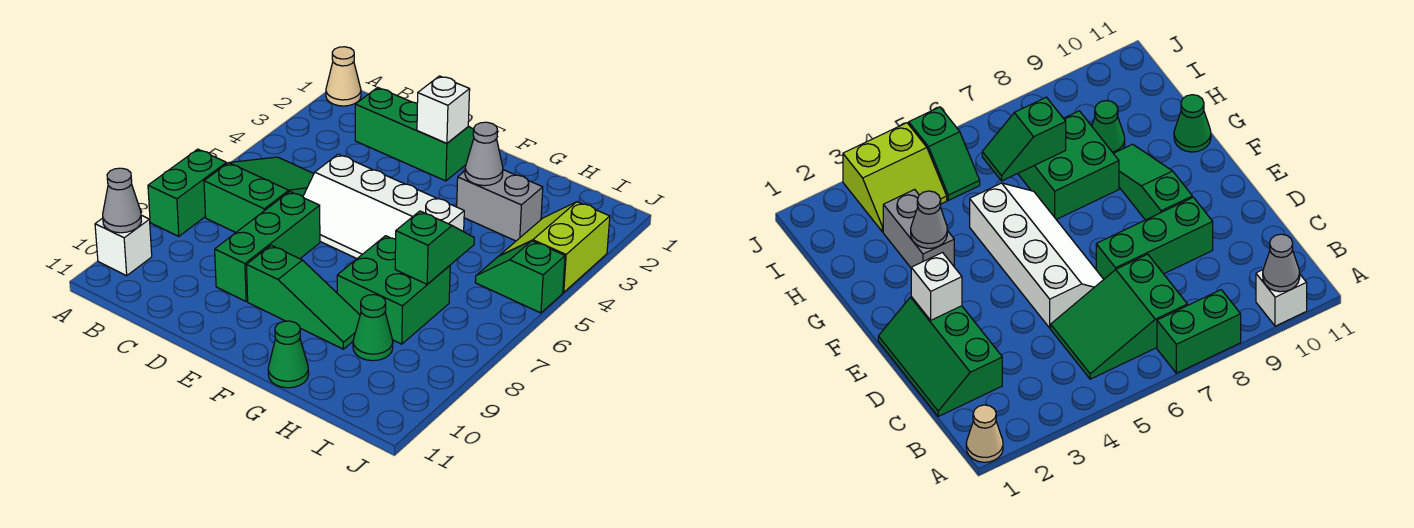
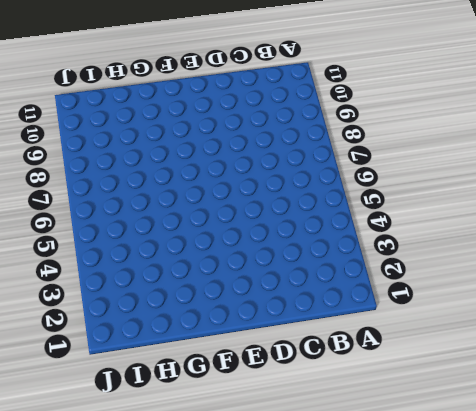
none -> tan cone A1 level 1
none -> green brick A7:A8 level 1
none -> white brick A10 level 1

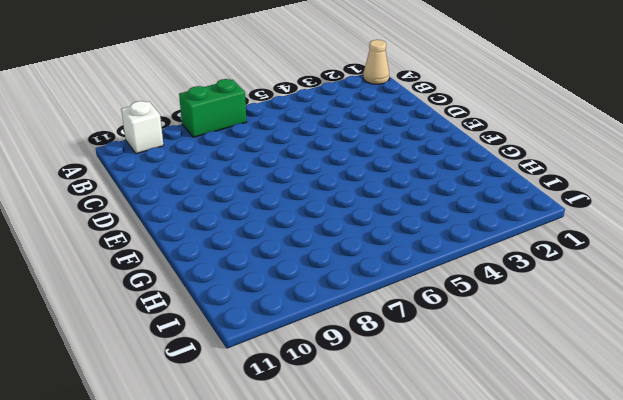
none -> green slope B5:C7 level 1 top 7
none -> green slope C1:E2 level 1 top 2
none -> white slope D5:G6 level 1 top 5

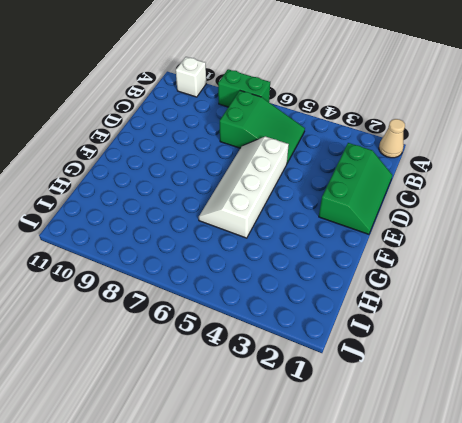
none -> green brick D7:D9 level 1
none -> green slope E9:G9 level 1 top E
none -> grey brick G3:H3 level 1

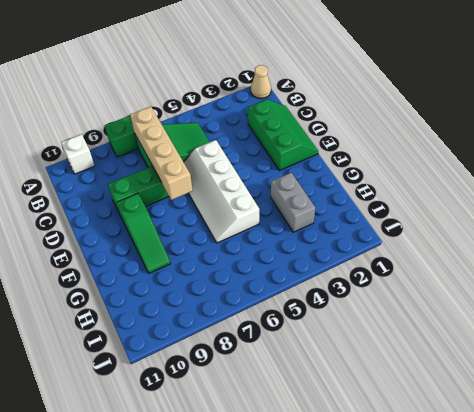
tan brick B7:E7 level 2 -> none
none -> green brick G7:H8 level 1
none -> green cone G11 level 1
none -> green cone H9 level 1

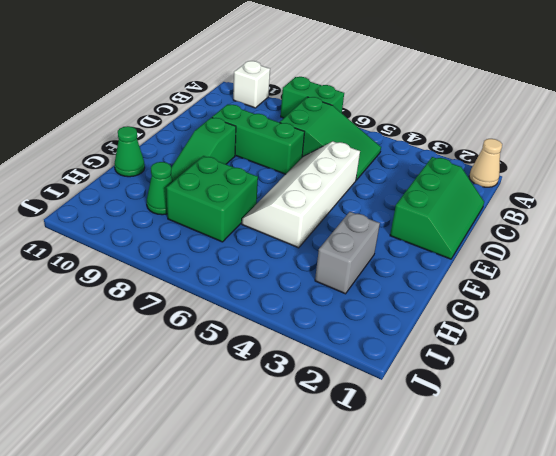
none -> lime slope I3:J4 level 1 top J
none -> green slope I5:J5 level 1 top J
none -> grey cone A10 level 2

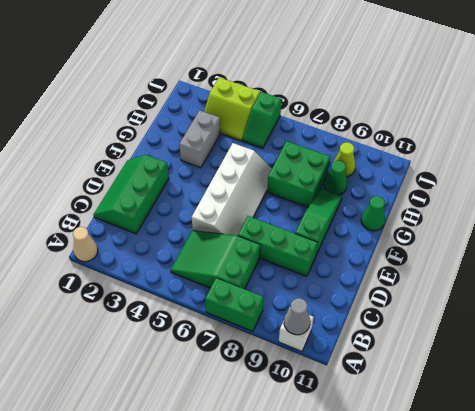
lime cone I9 level 1 -> none
none -> white brick E2 level 2
none -> grey cone G3 level 2
none -> green slope H6:H7 level 2 top 7

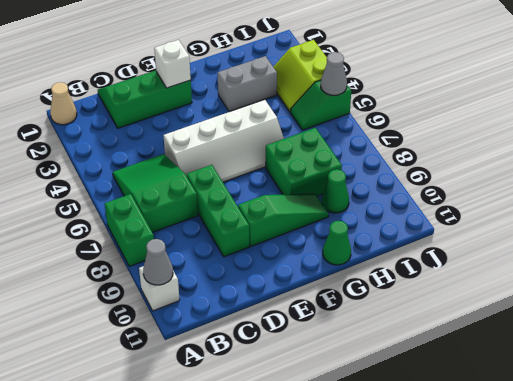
grey cone J5 level 2 -> grey cone G3 level 2
none -> green slope H6:H7 level 2 top 7

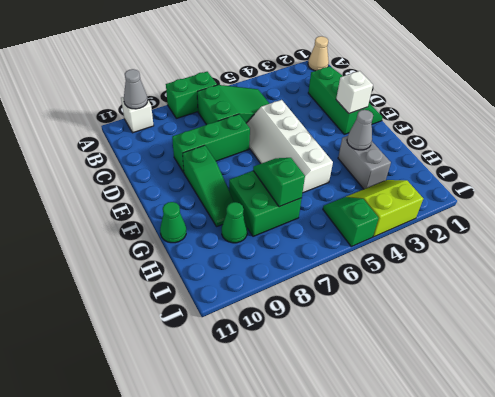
green slope G7:H7 level 2 top H -> green slope H6:H7 level 2 top 7

